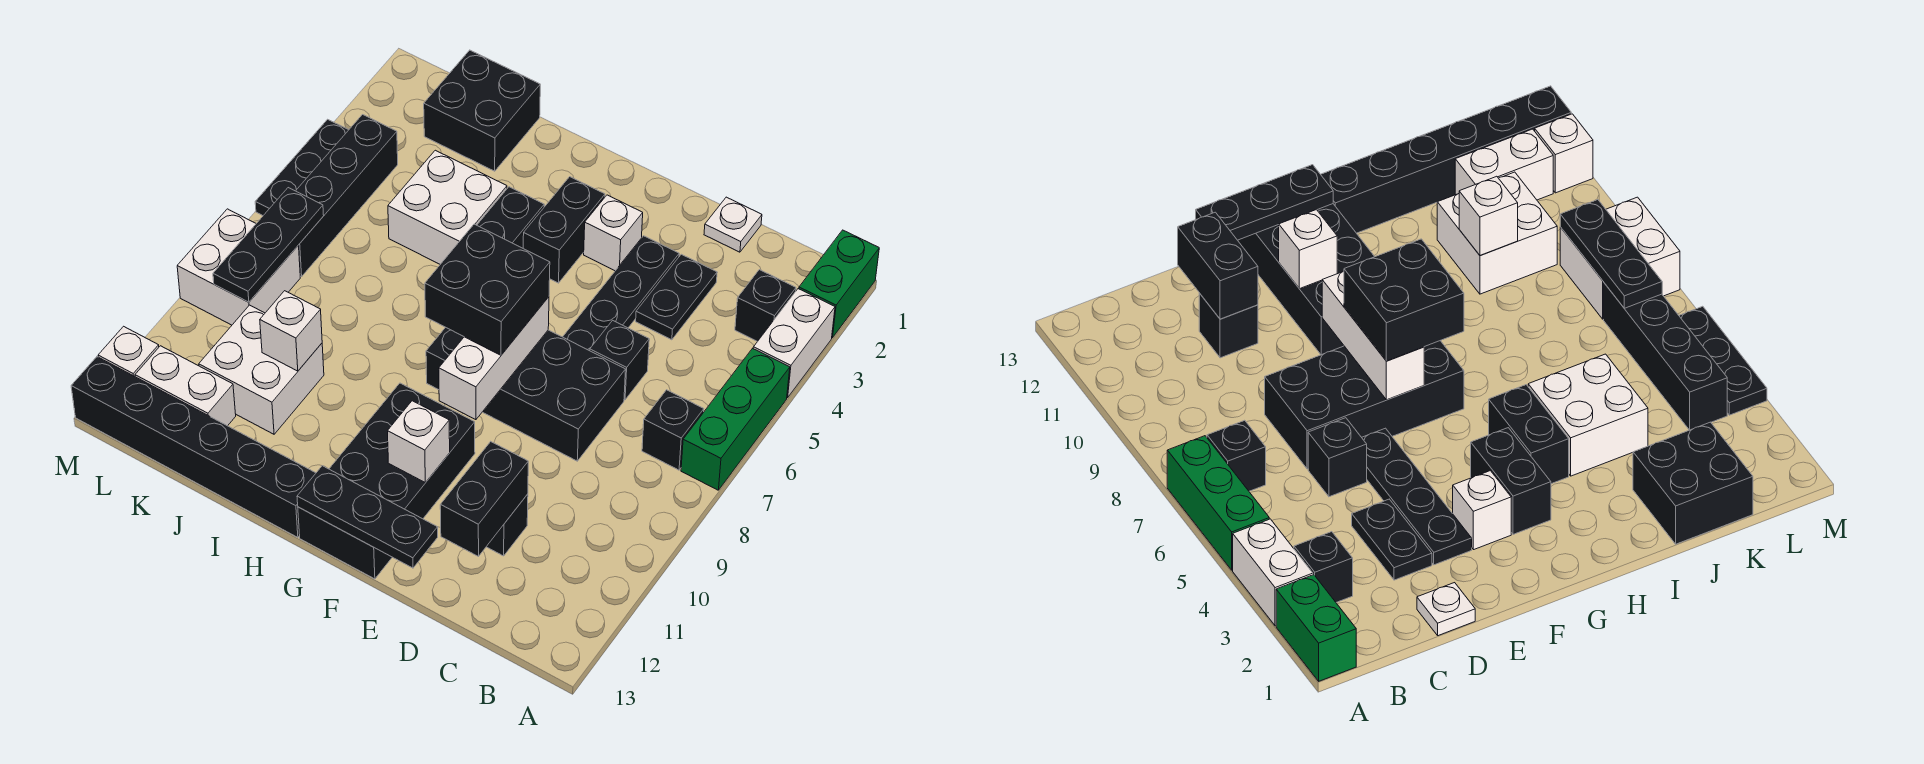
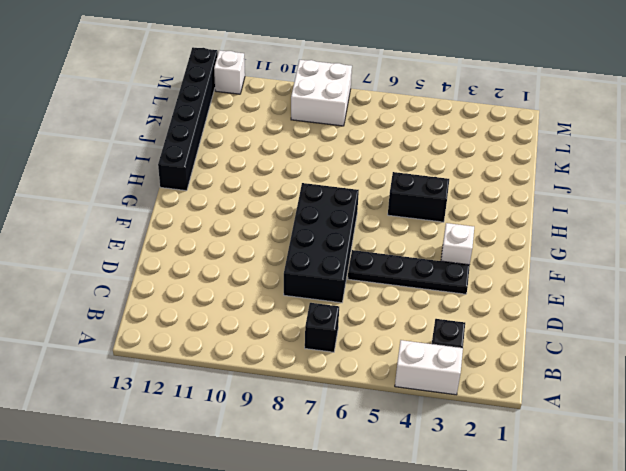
none -> green brick A1:A2 level 1
none -> green brick A5:A7 level 1
none -> white plate D1 level 1
none -> black plate D3:D4 level 1

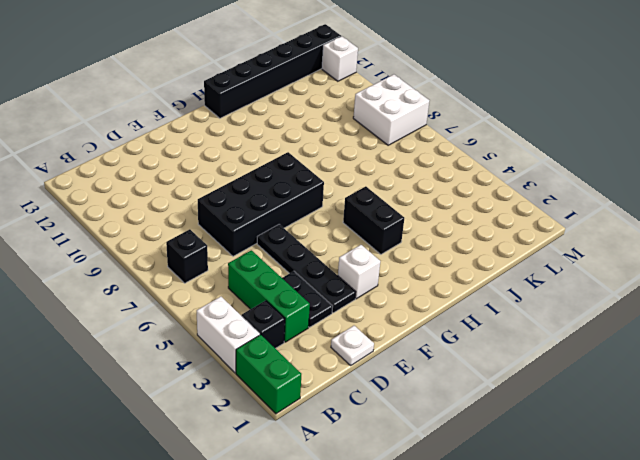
green brick C3:C5 level 1 -> green brick A5:A7 level 1
none -> black brick D6 level 1
none -> black brick D11 level 1
none -> black brick F10:G13 level 1
none -> black brick G3:G4 level 1

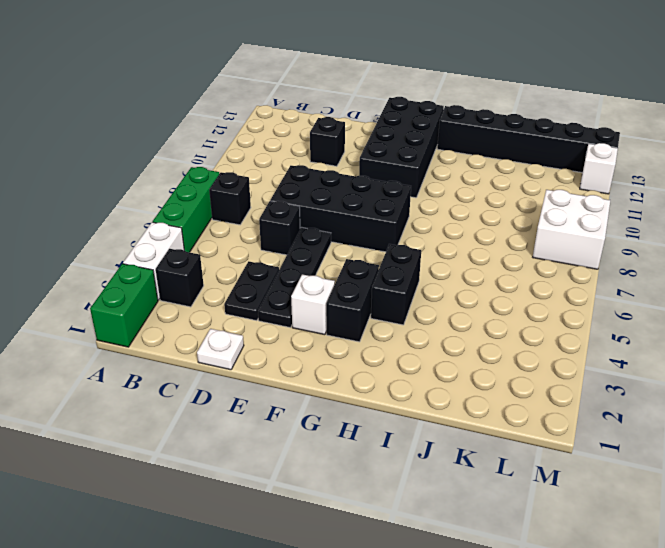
none -> white brick I4:J5 level 1
none -> black brick J1:K2 level 1
none -> white brick J10:K11 level 1
none -> white brick K12:L12 level 1

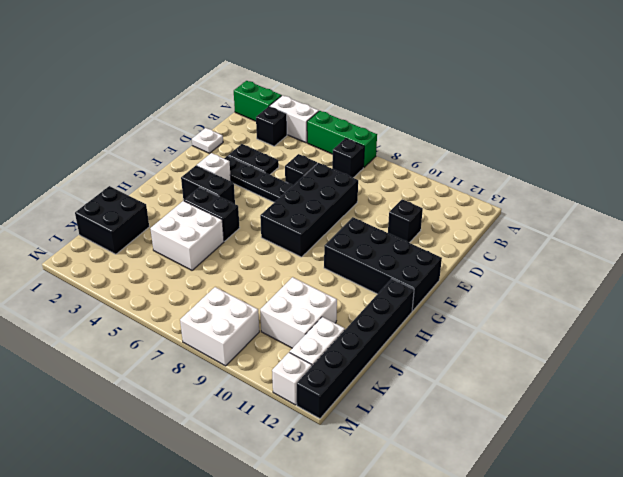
none -> black brick L4:L7 level 1
none -> black plate M4:M6 level 1
none -> black brick D11:D12 level 2
none -> black plate E13:G13 level 2

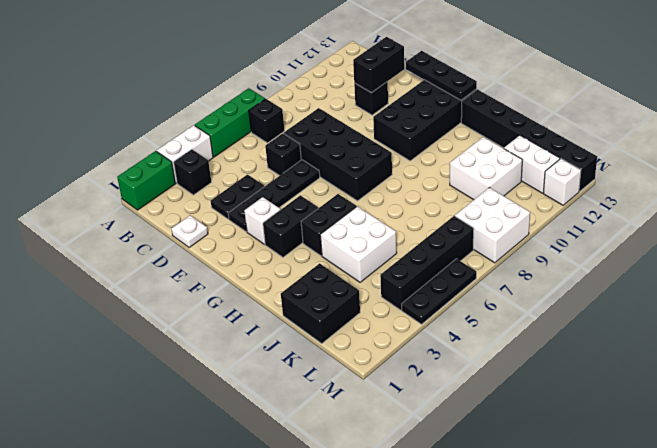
none -> white brick F7:F9 level 2
none -> white brick F11 level 2
none -> white brick J10 level 2
none -> black plate L7:L9 level 2

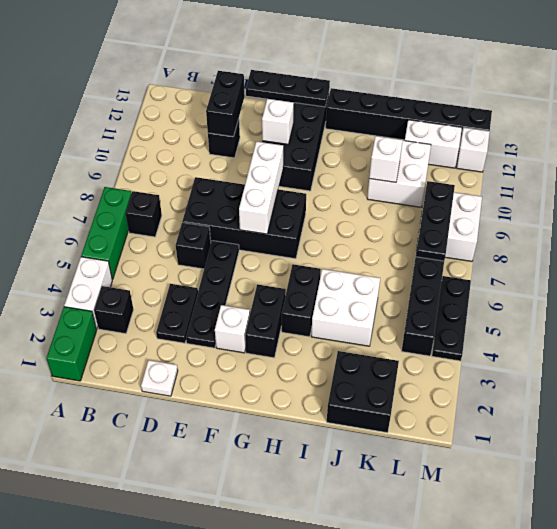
none -> black brick F7:G8 level 3

